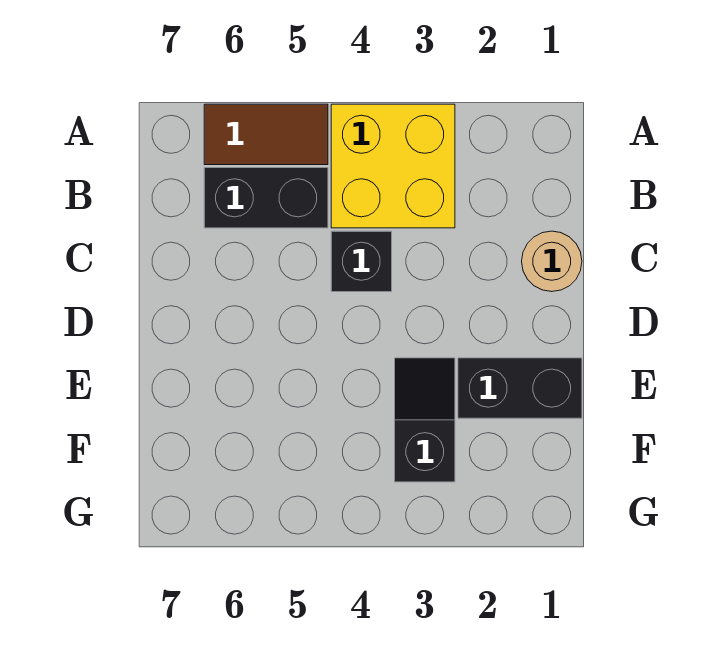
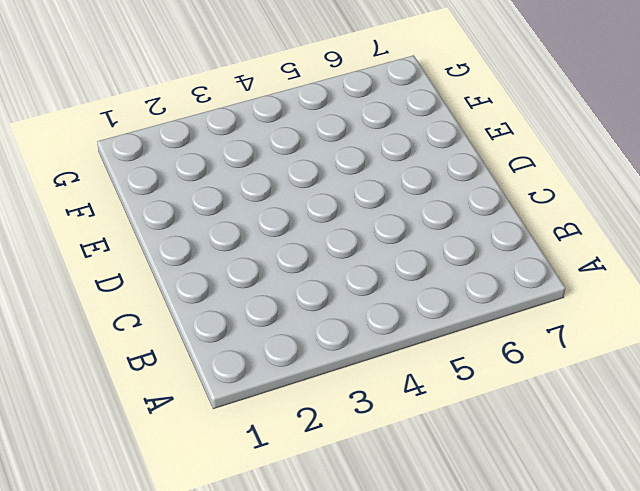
none -> yellow brick A3:B4 level 1
none -> brown tile A5:A6 level 1

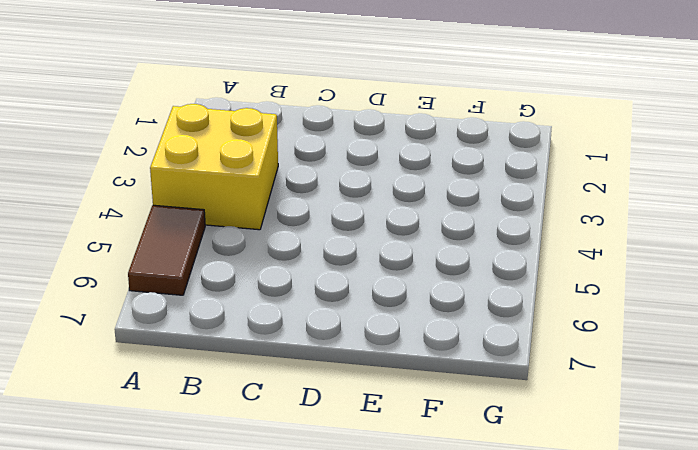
none -> black brick B5:B6 level 1
none -> tan round brick C1 level 1

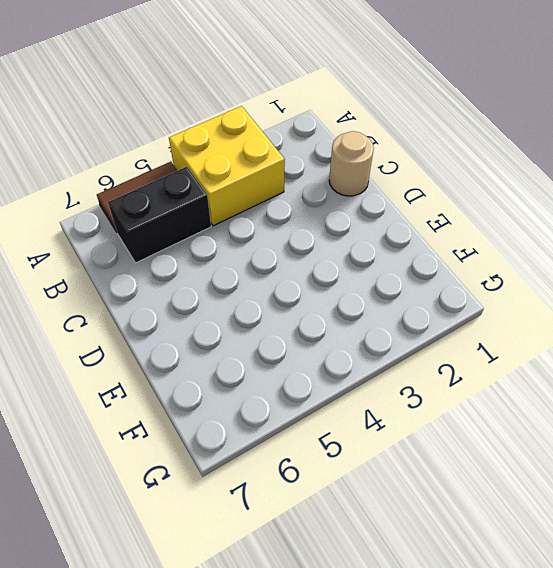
none -> black brick C4 level 1
none -> black brick E1:E2 level 1

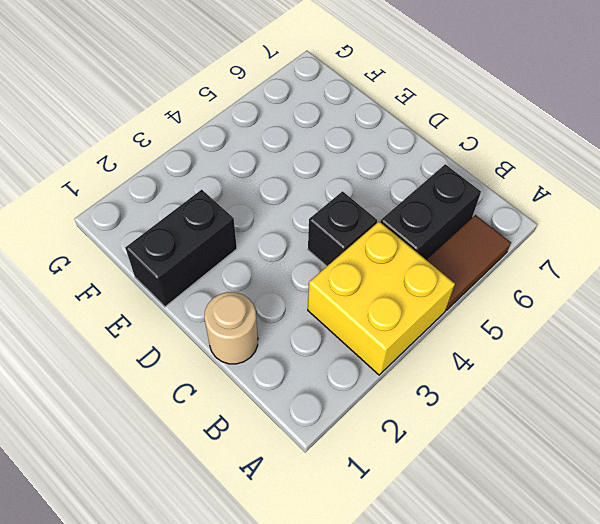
none -> black slope E3:F3 level 1 top F

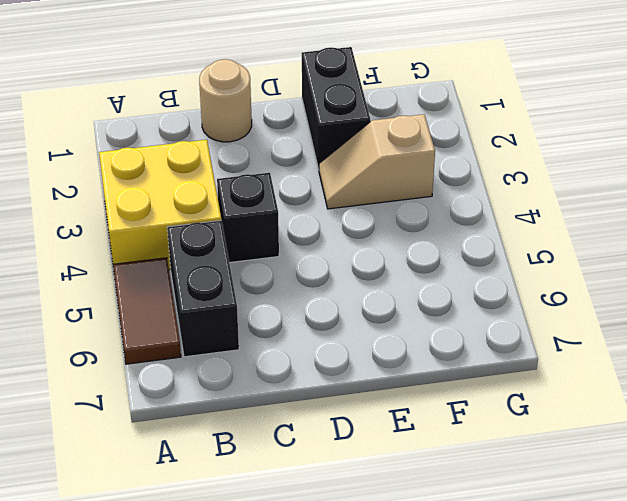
tan slope E3:F3 level 1 top F -> black slope E3:F3 level 1 top F

